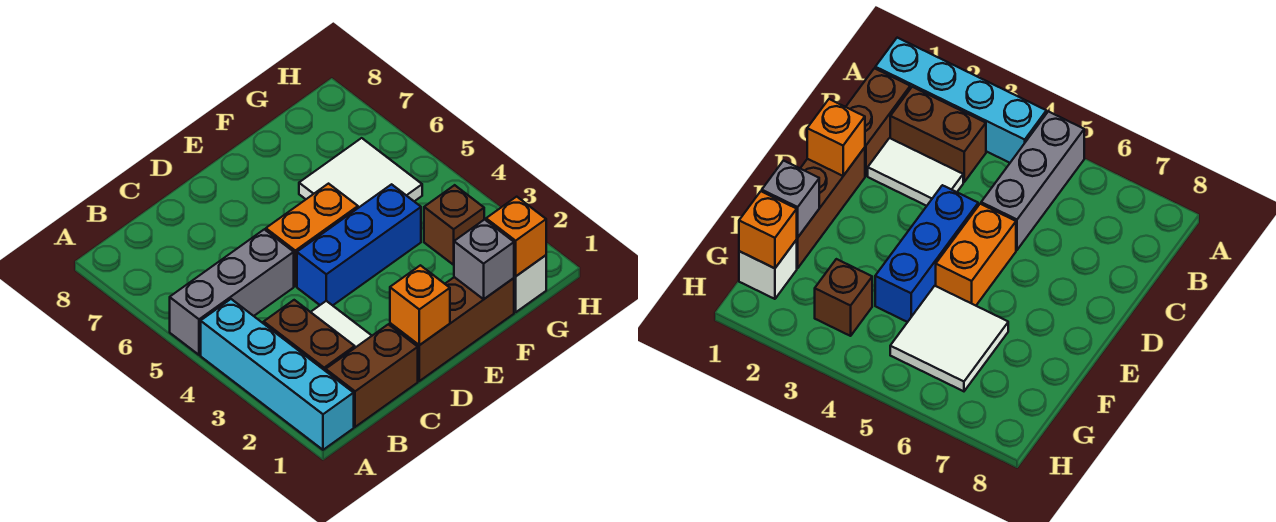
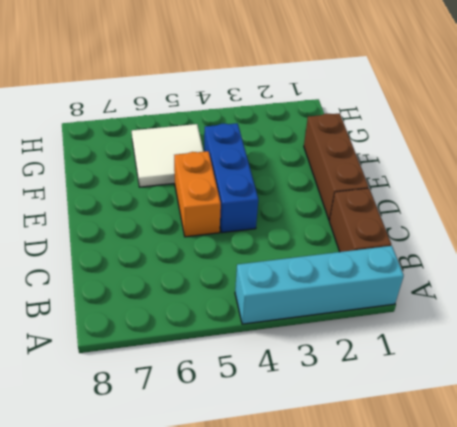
none -> grey brick A5:C5 level 1
none -> brown brick B2:B3 level 1
none -> white tile C2:C3 level 1

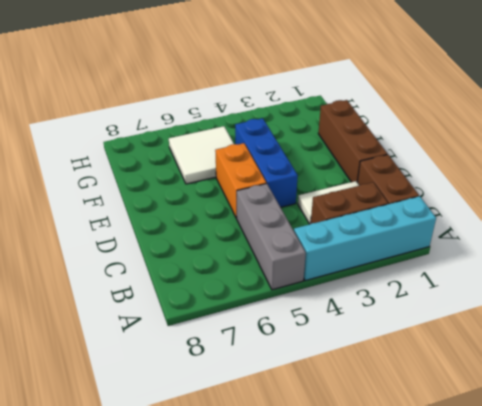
none -> white brick G1 level 1
none -> brown brick G3 level 1
none -> orange brick D1 level 2

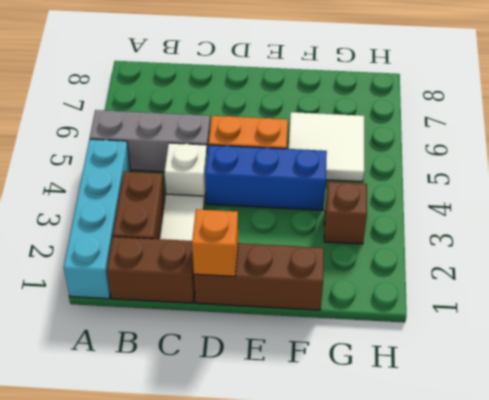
white brick C4 level 1 -> white brick G1 level 1
none -> grey brick F1 level 2
none -> orange brick G1 level 2

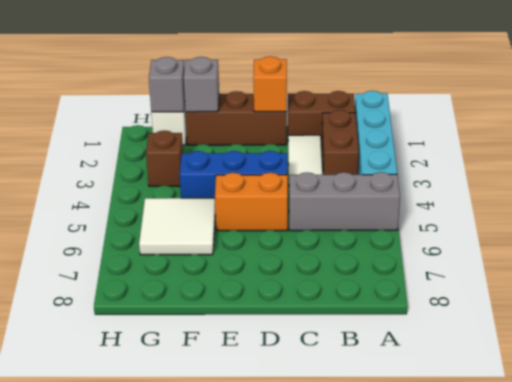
grey brick G1 level 2 -> orange brick G1 level 2

